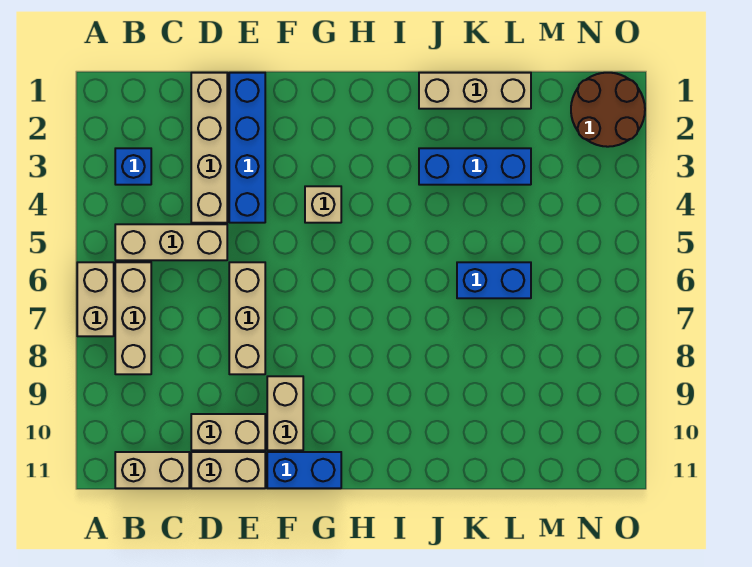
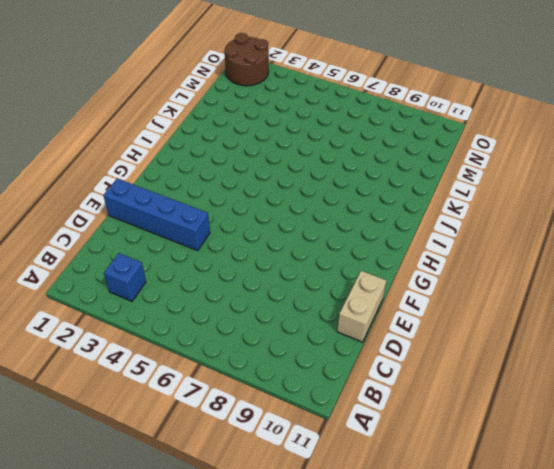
none -> tan brick A6:A7 level 1
none -> tan brick B5:D5 level 1
none -> tan brick B6:B8 level 1

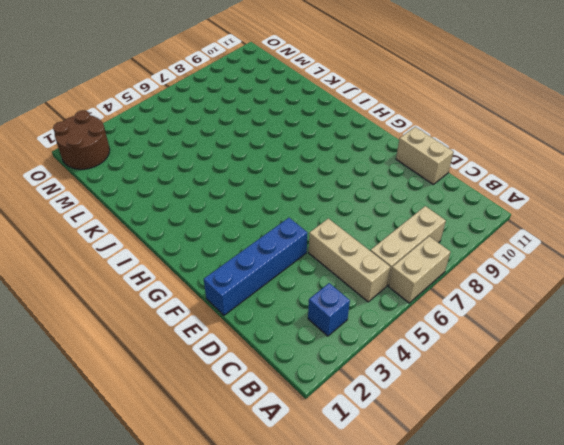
none -> tan brick B11:C11 level 1
none -> tan brick D1:D4 level 1
none -> tan brick D10:E10 level 1

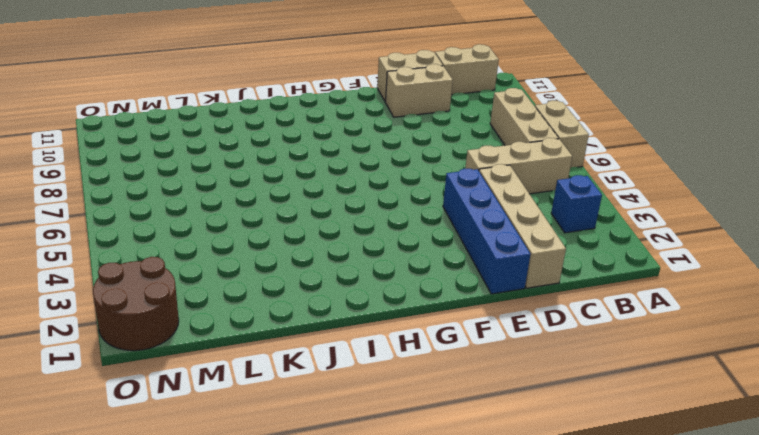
none -> tan brick E6:E8 level 1
none -> tan brick F9:F10 level 1
none -> blue brick F11:G11 level 1

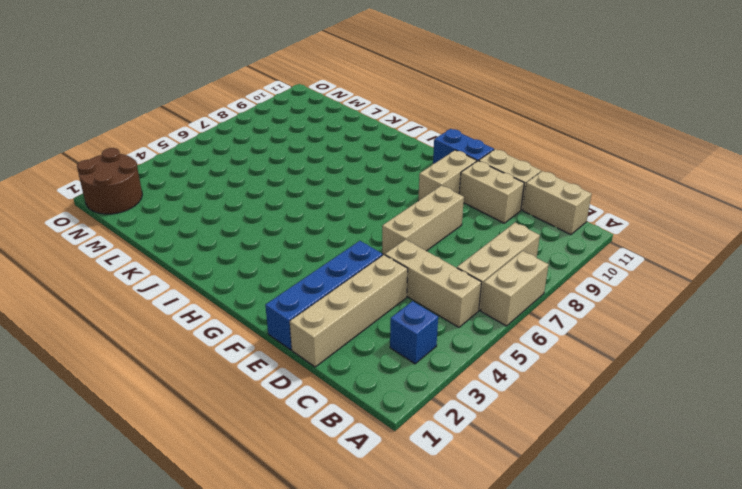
none -> tan brick G4 level 1
none -> tan brick J1:L1 level 1
none -> blue brick J3:L3 level 1

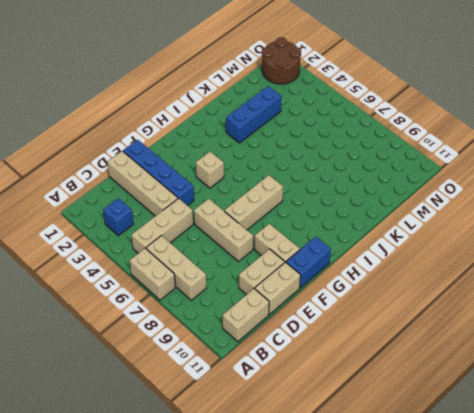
tan brick F7:H7 level 1 -> tan brick J1:L1 level 1
none -> blue brick K6:L6 level 1

